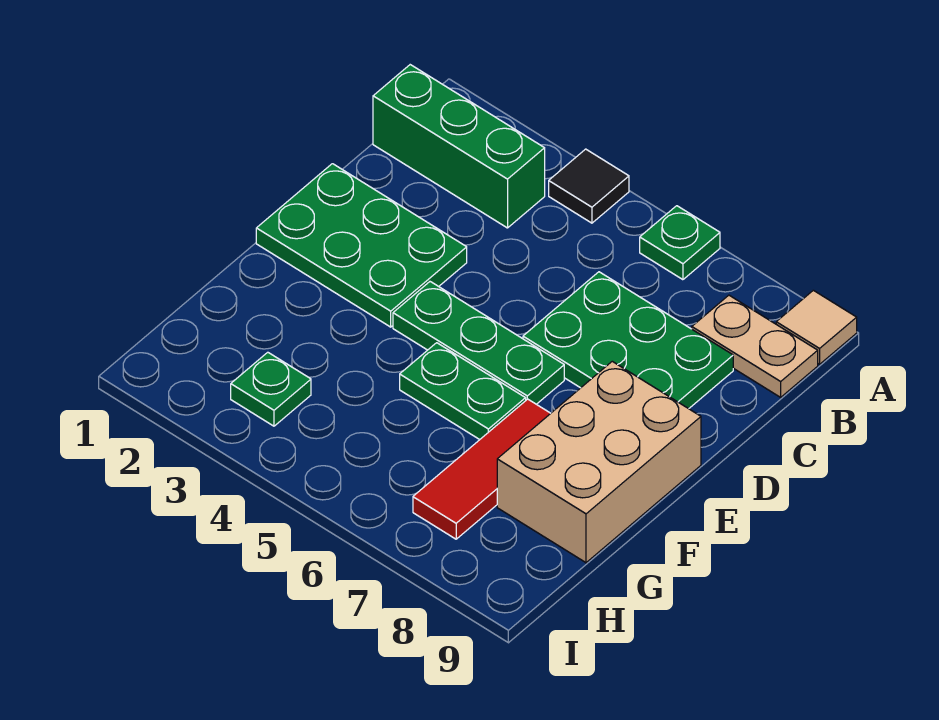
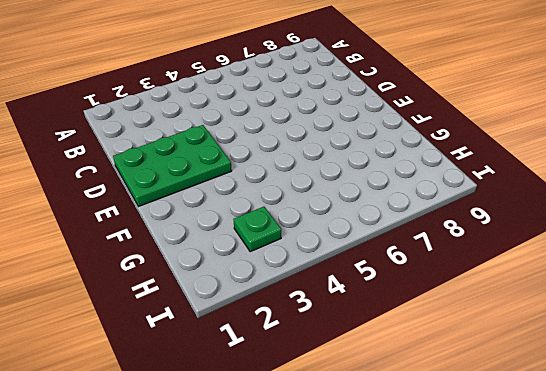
none -> black tile A4 level 1
none -> green plate A6 level 1
none -> tan tile A9 level 1

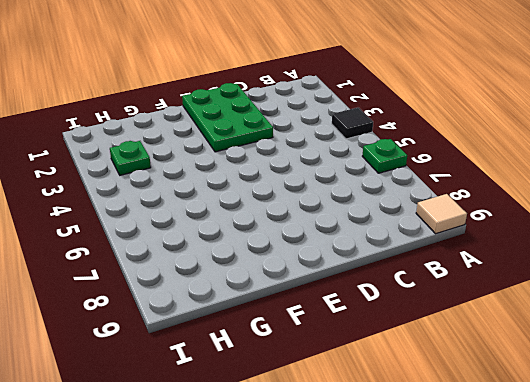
none -> green brick B1:B3 level 1
none -> tan plate B8:B9 level 1
none -> green plate C6:D8 level 1

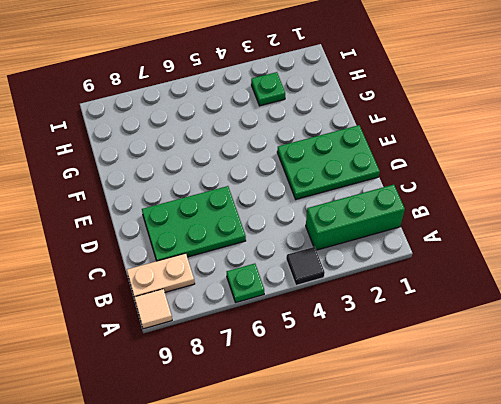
none -> green plate E4:E6 level 1
none -> tan brick E8:G9 level 1
none -> green plate F5:F6 level 1

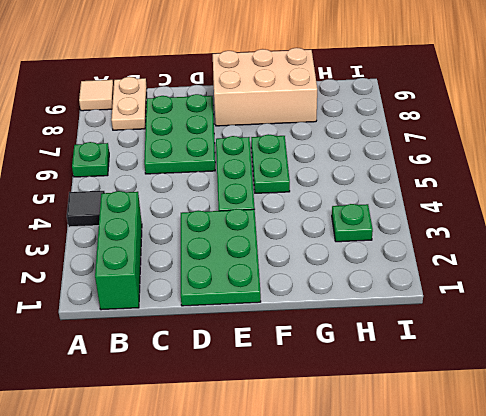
none -> red tile F7:H7 level 1

